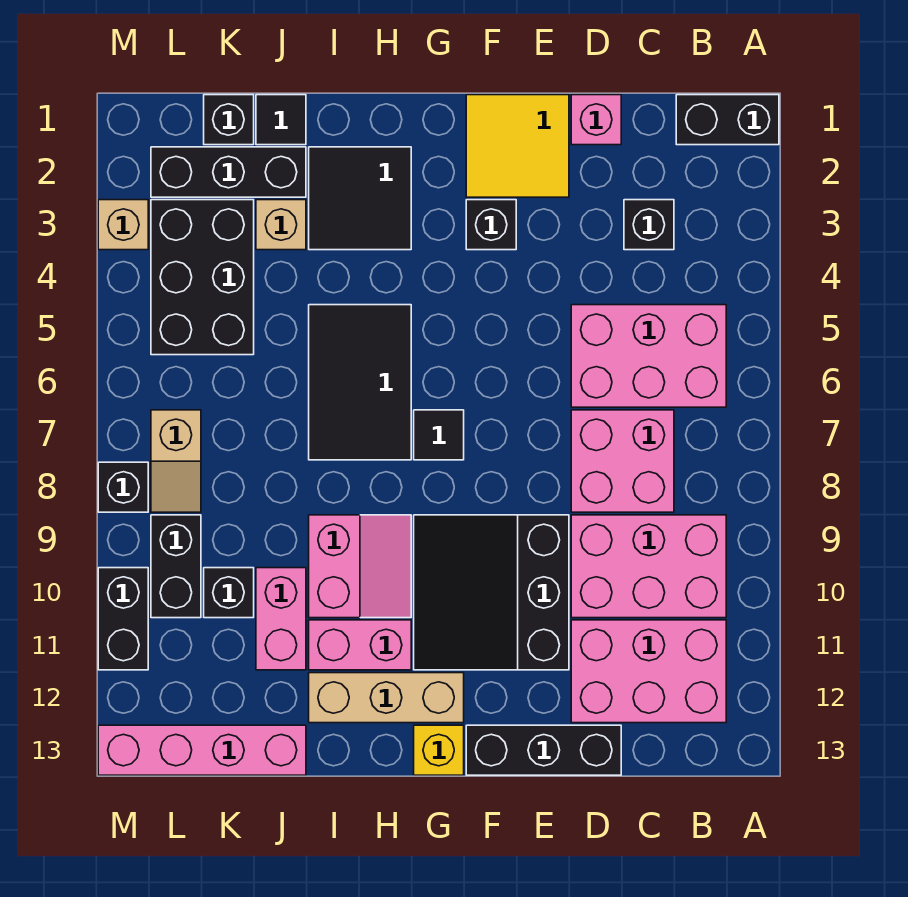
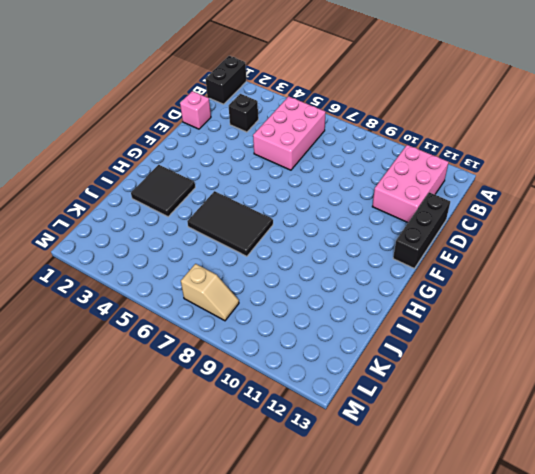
none -> pink brick B9:D10 level 1
none -> pink brick C7:D8 level 1
none -> yellow tile E1:F2 level 1
none -> black slope E9:G11 level 1 top E

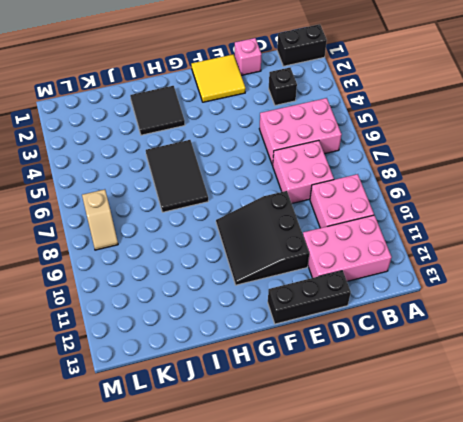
pink brick B9:C10 level 1 -> pink brick B9:D10 level 1
none -> black brick F3 level 1
none -> black tile G7 level 1
none -> tan brick G12:I12 level 1
none -> yellow brick G13 level 1

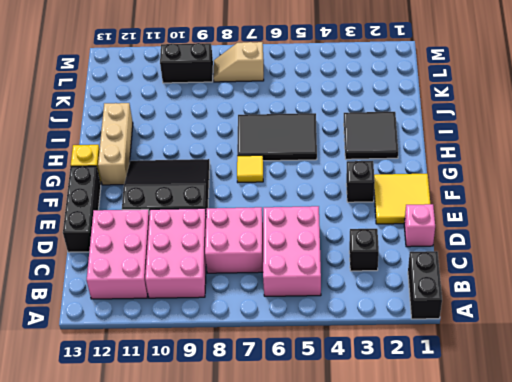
yellow tile G7 level 1 -> black tile G7 level 1
none -> pink slope H9:I10 level 1 top I
none -> pink brick H11:I11 level 1
none -> black tile J1 level 1
none -> black brick J2:L2 level 1

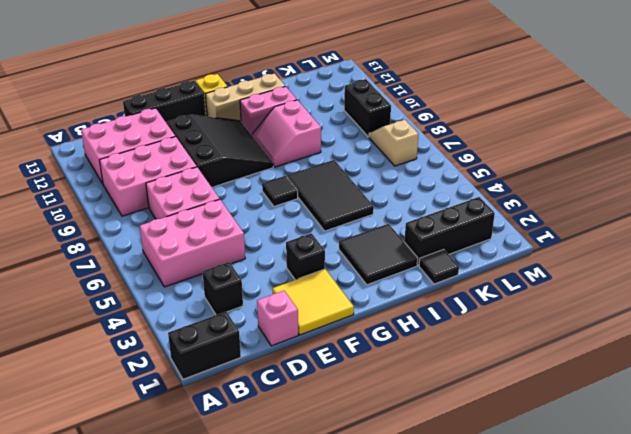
none -> tan brick J3 level 1
none -> pink brick J10:J11 level 1
none -> pink brick J13:M13 level 1
none -> black brick K1 level 1

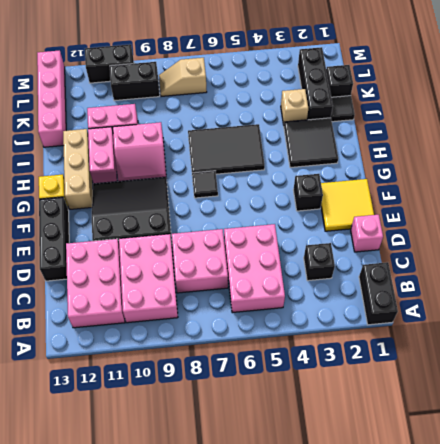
none -> black brick K3:L5 level 1
none -> black brick K10 level 1
none -> tan brick M3 level 1
none -> black brick M8 level 1

